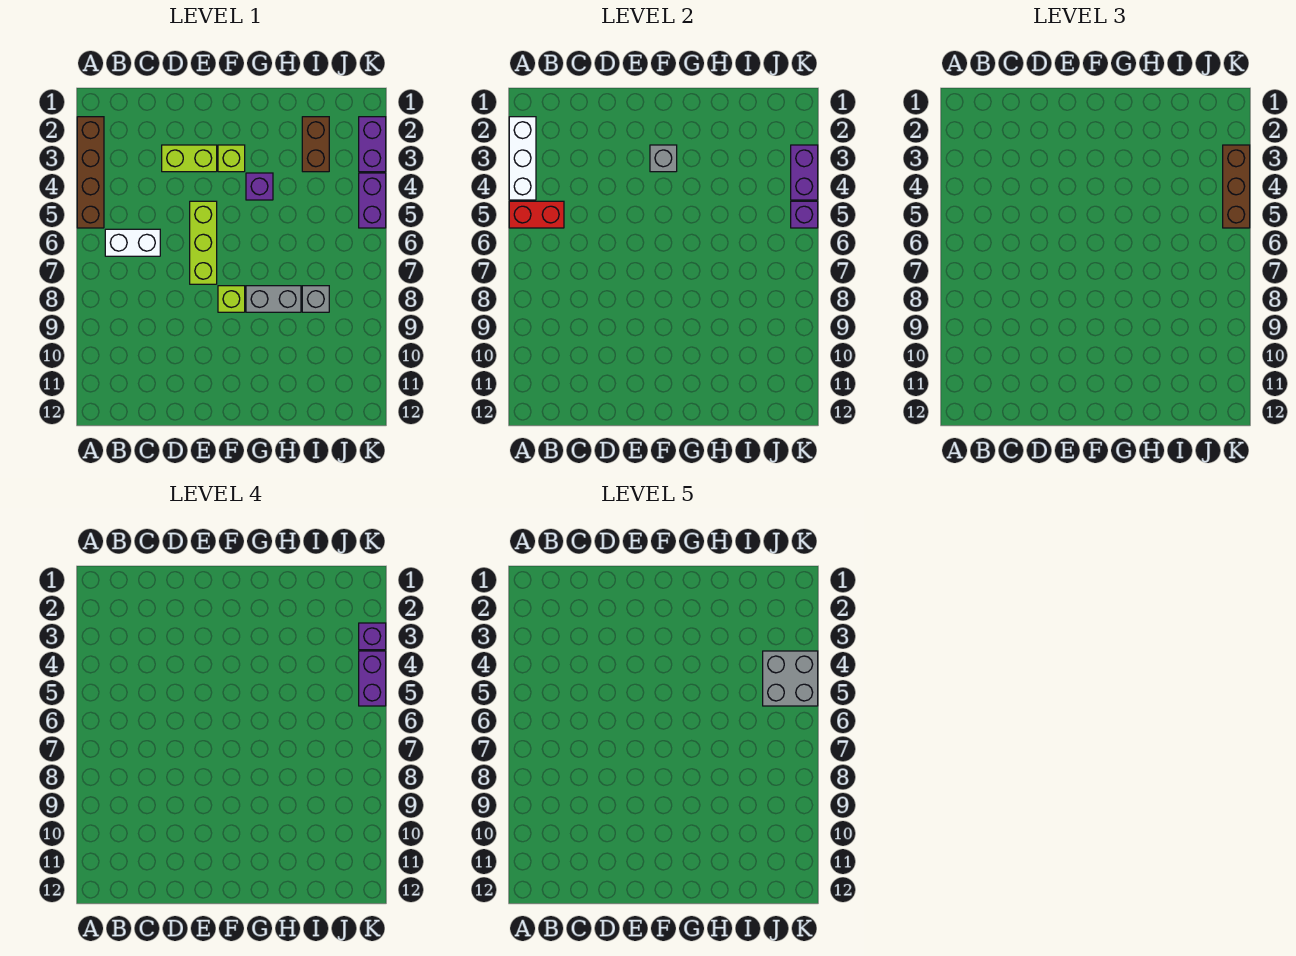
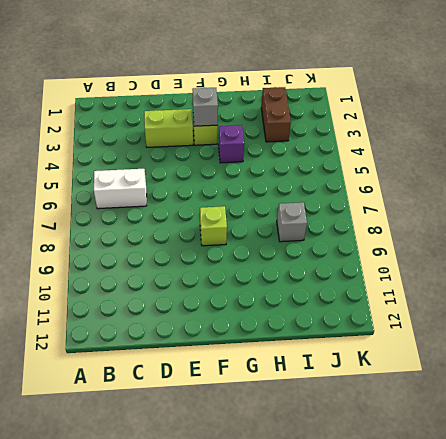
none -> brown brick A2:A5 level 1
none -> lime brick E5:E7 level 1
none -> grey brick G8:H8 level 1

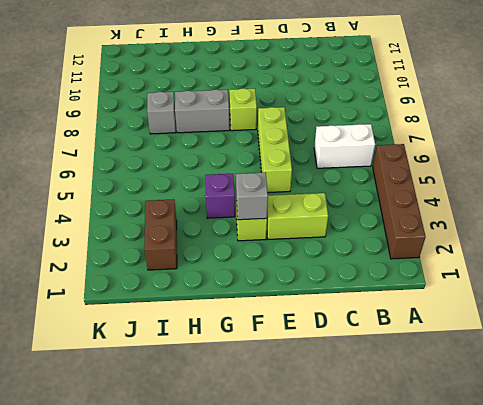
none -> purple brick K2:K3 level 1
none -> purple brick K4:K5 level 1
none -> white brick A2:A4 level 2

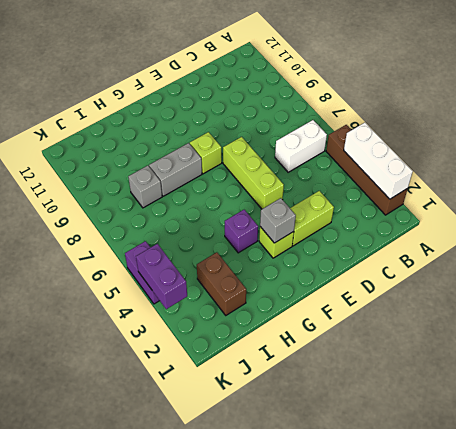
none -> purple brick K2:K3 level 1
none -> red brick A5:B5 level 2
none -> purple brick K5 level 2

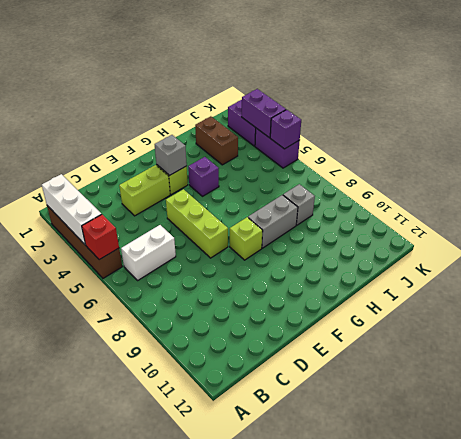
red brick A5 level 2 -> red brick A5:B5 level 2
none -> brown brick K3:K5 level 3
none -> purple brick K3 level 4
none -> purple brick K4:K5 level 4

